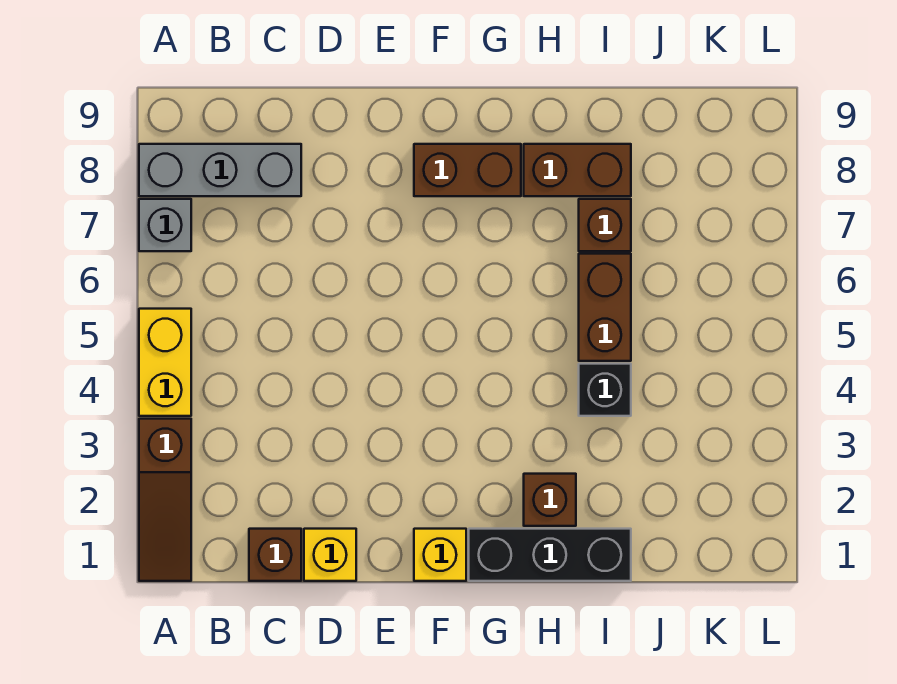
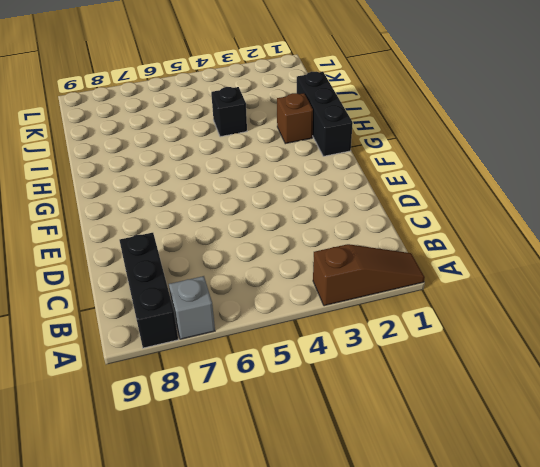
black brick A8:C8 level 1 -> grey brick A8:C8 level 1
none -> yellow brick A4:A5 level 1
none -> brown brick C1 level 1
none -> yellow brick D1 level 1

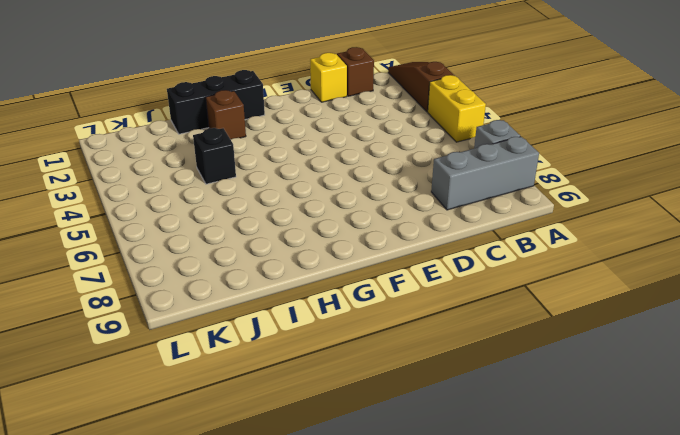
none -> yellow brick F1 level 1
none -> brown brick F8:G8 level 1
none -> brown brick H8:I8 level 1

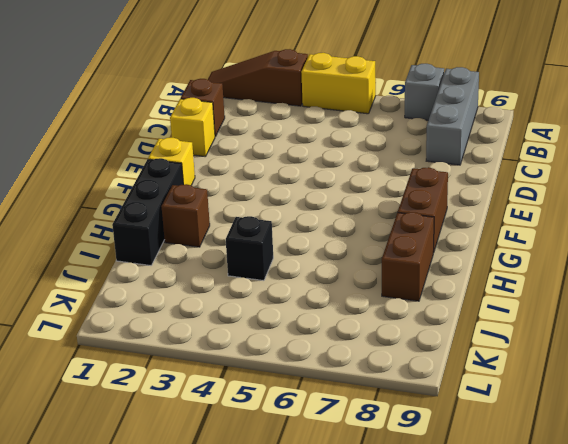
none -> brown brick I5:I6 level 1
none -> brown brick I7 level 1

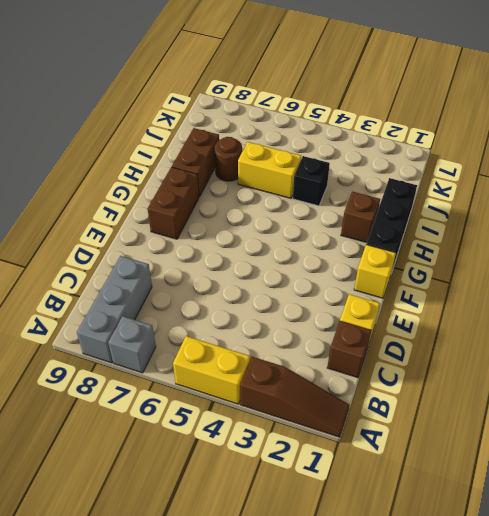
yellow brick I5:I6 level 1 -> brown brick I5:I6 level 1
brown round brick I7 level 1 -> brown brick I7 level 1

